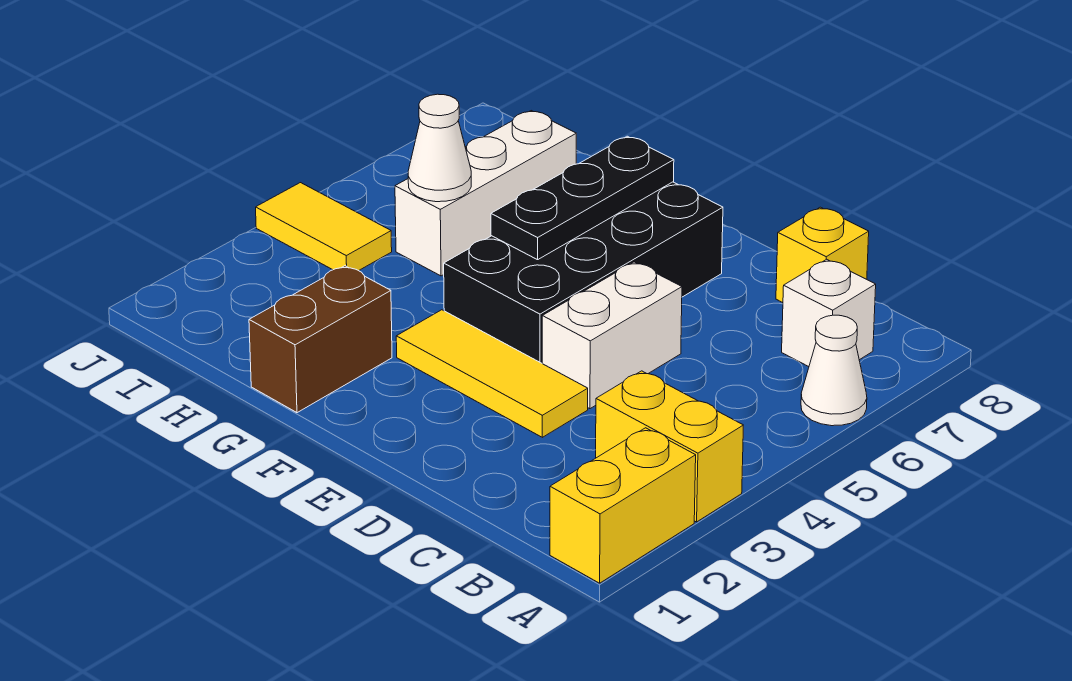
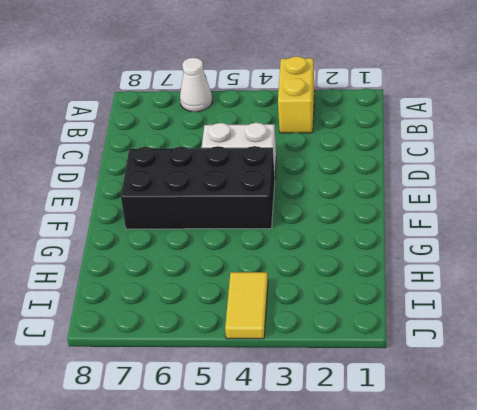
none -> yellow brick A1:A2 level 1
none -> white brick B7 level 1
none -> yellow brick C8 level 1

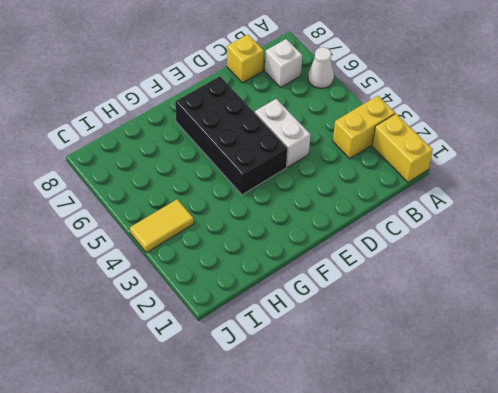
none -> yellow tile D3:F3 level 1
none -> brown brick G1:G2 level 1
none -> white brick H5:H7 level 1

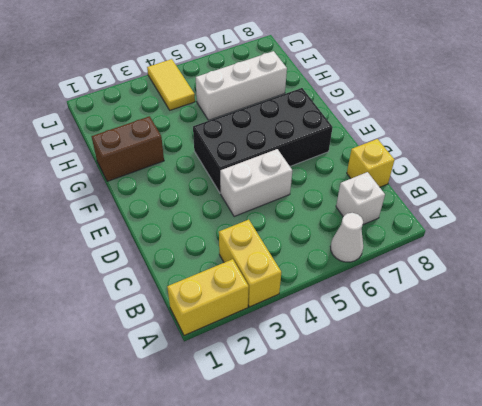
none -> yellow tile D3:F3 level 1
none -> black plate F5:F7 level 2
none -> white cone H5 level 2

